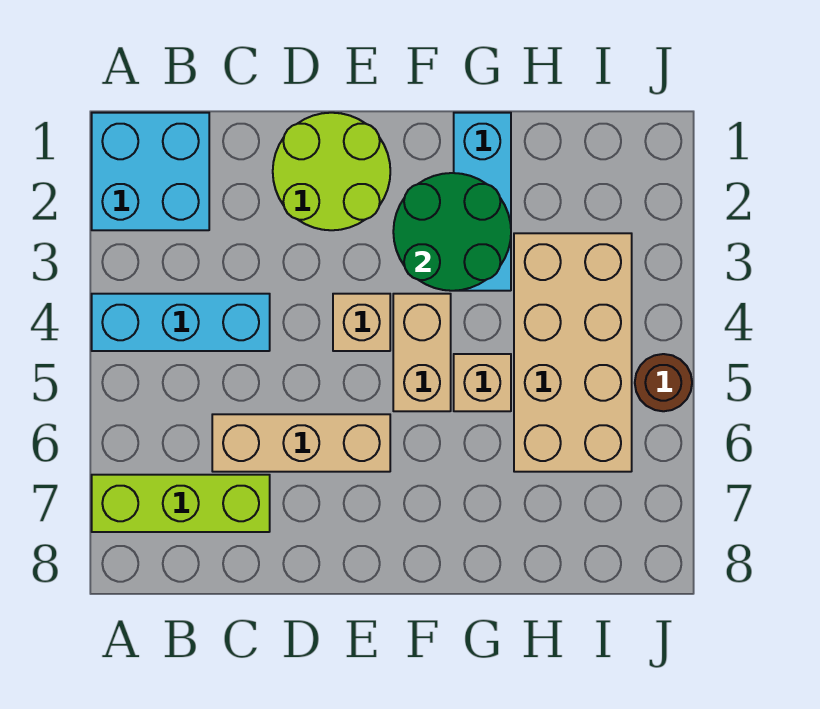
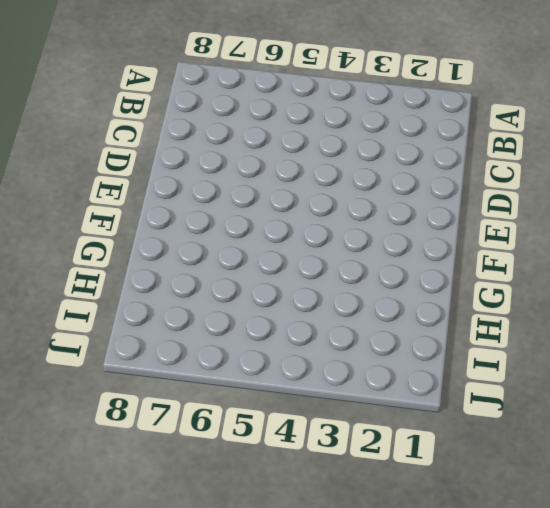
none -> cyan brick A1:B2 level 1
none -> cyan brick A4:C4 level 1
none -> lime brick A7:C7 level 1

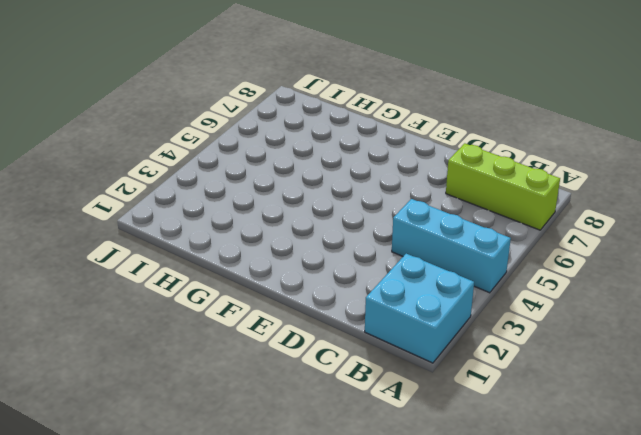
none -> tan brick C6:E6 level 1
none -> lime round brick D1:E2 level 1
none -> tan brick E4 level 1

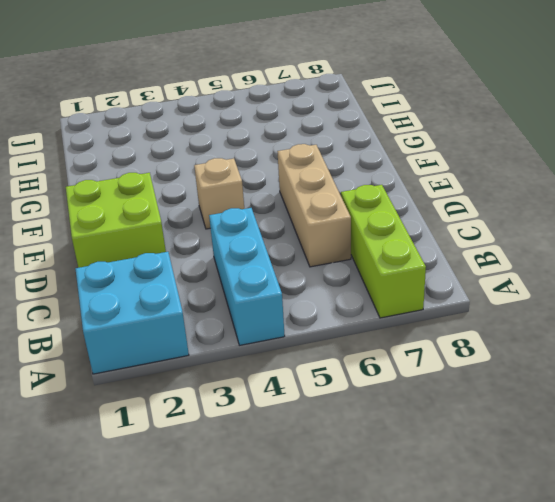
lime brick D1:E2 level 1 -> lime round brick D1:E2 level 1
none -> tan brick F4:F5 level 1
none -> cyan brick G1:G3 level 1
none -> tan brick G5 level 1

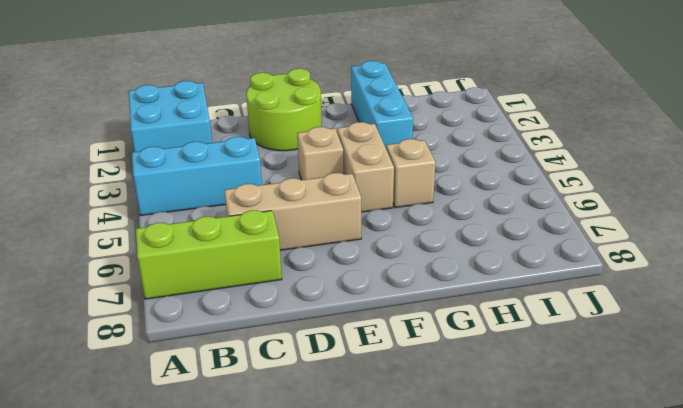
none -> tan brick H3:I6 level 1
none -> brown round brick J5 level 1
none -> green round brick F2:G3 level 2

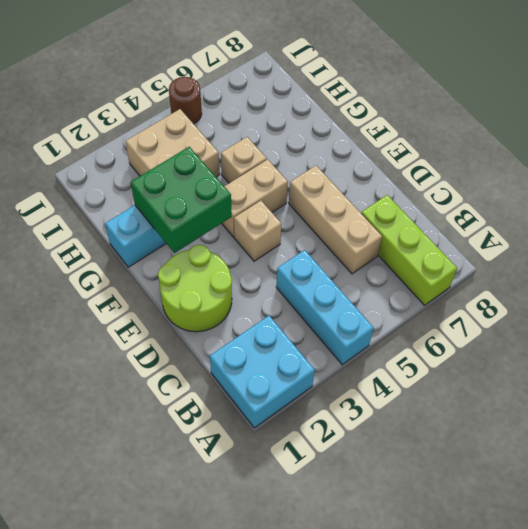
green brick F2:G3 level 2 -> green round brick F2:G3 level 2
tan brick H3:I4 level 1 -> tan brick H3:I6 level 1

